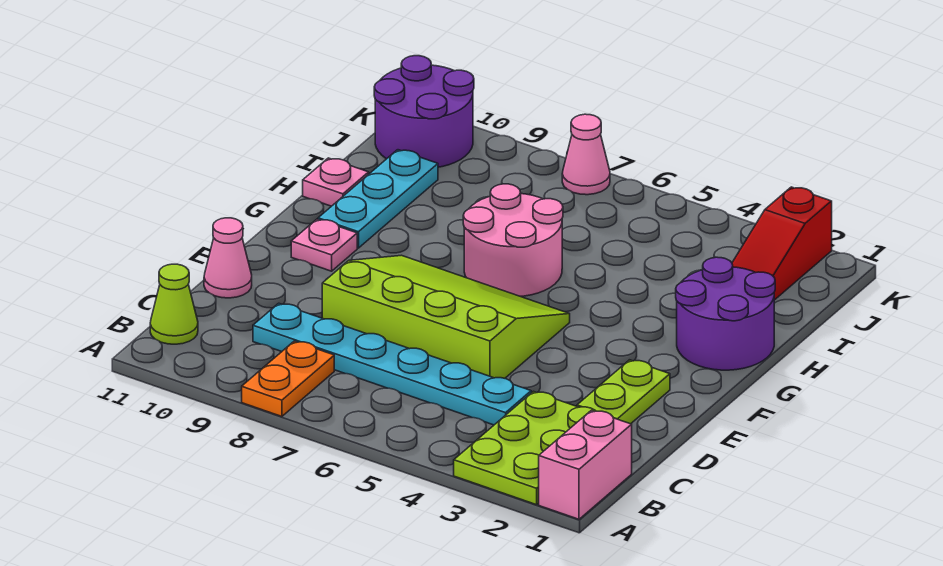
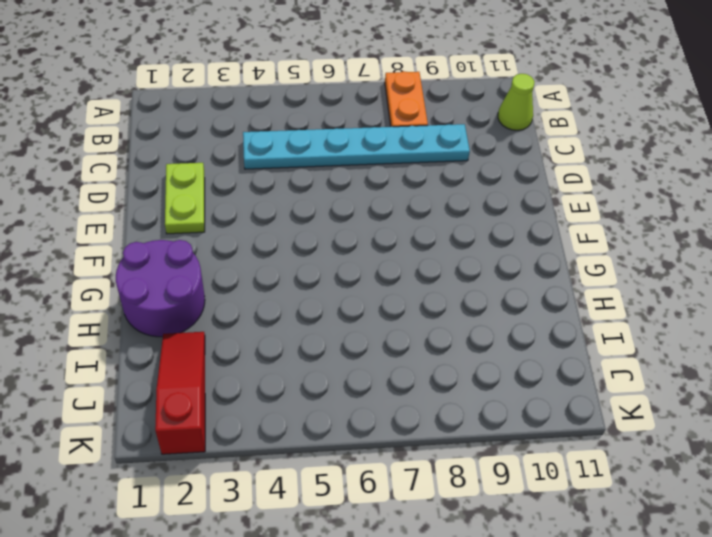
none -> pink brick A1:B1 level 1
none -> lime plate A2:C3 level 1
none -> lime slope D5:F8 level 1 top D

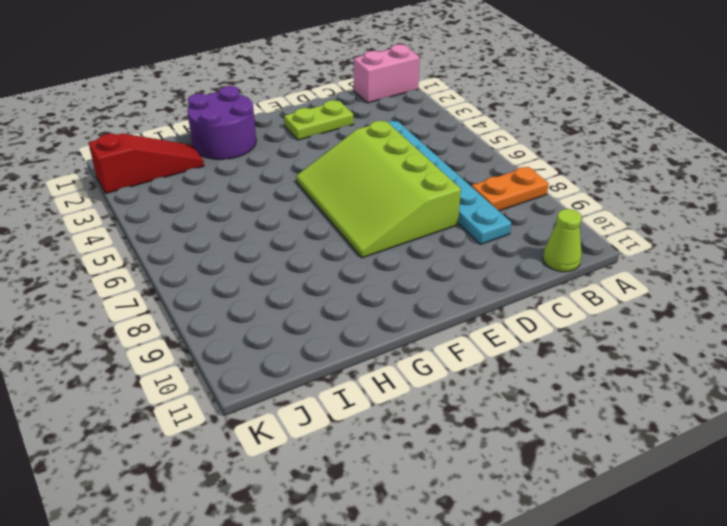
none -> lime plate A2:C3 level 1
none -> pink cone D11 level 1
none -> pink plate F10 level 1

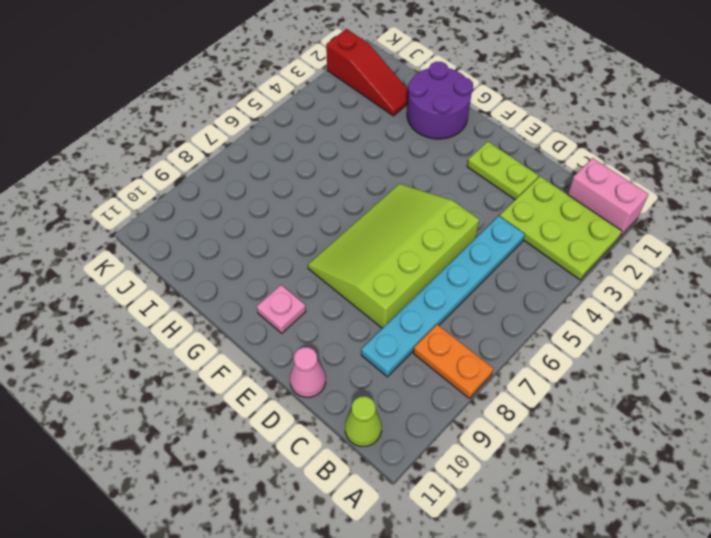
none -> pink round brick G6:H7 level 1
none -> cyan plate G10:I10 level 1
none -> pink plate H11 level 1

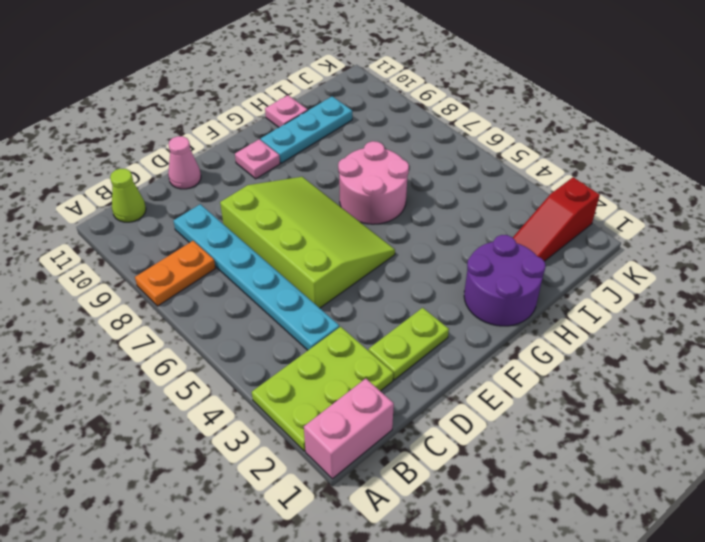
none -> purple round brick J10:K11 level 1
none -> pink cone K7 level 1

